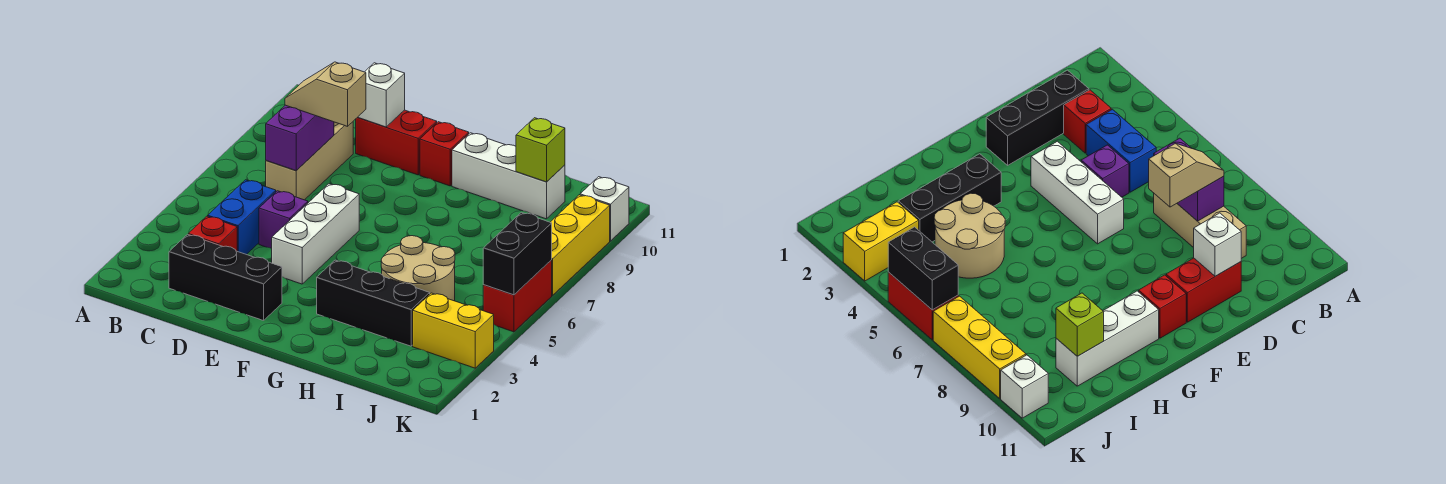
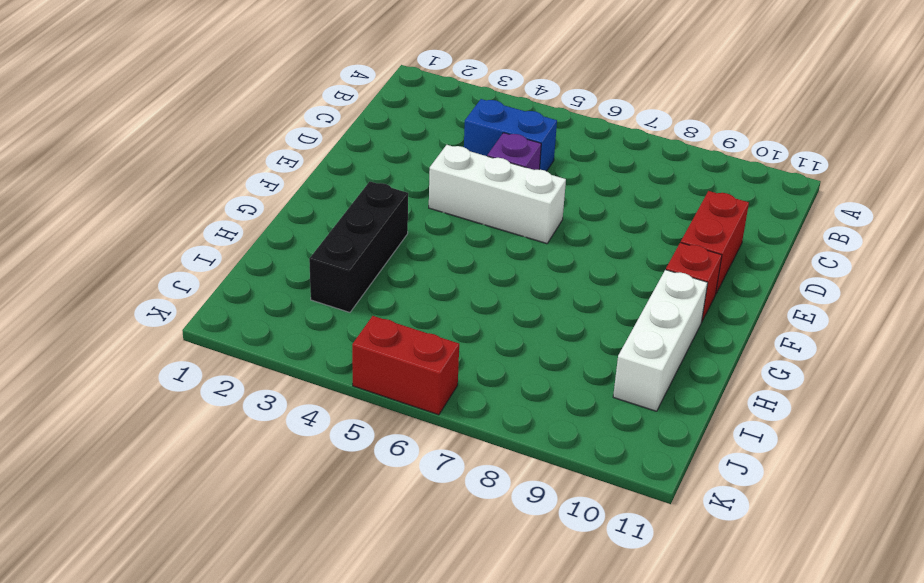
none -> black brick C2:E2 level 1
none -> red brick C3 level 1
none -> tan brick C7:C9 level 1

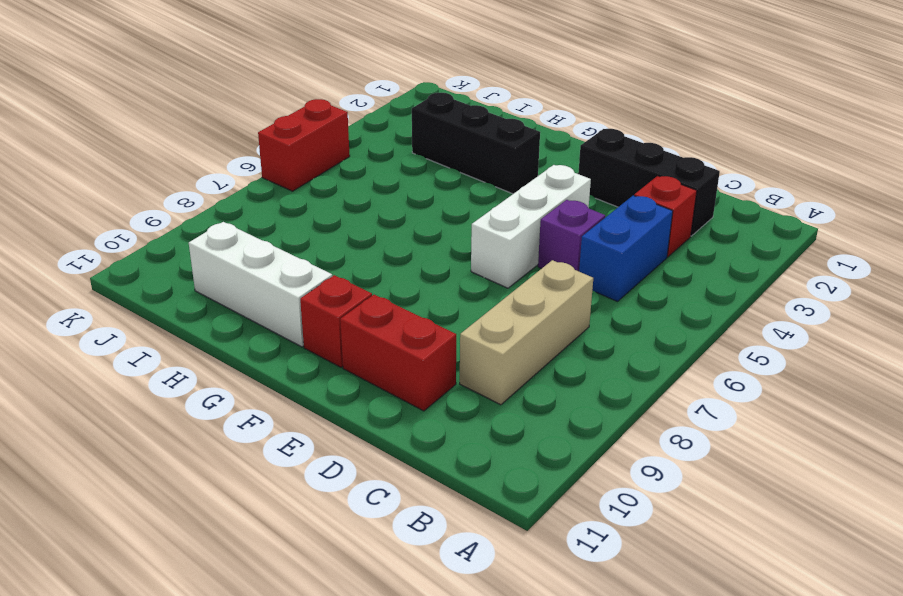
none -> tan round brick H4:I5 level 1
none -> yellow brick J3:K3 level 1
none -> yellow brick K7:K9 level 1

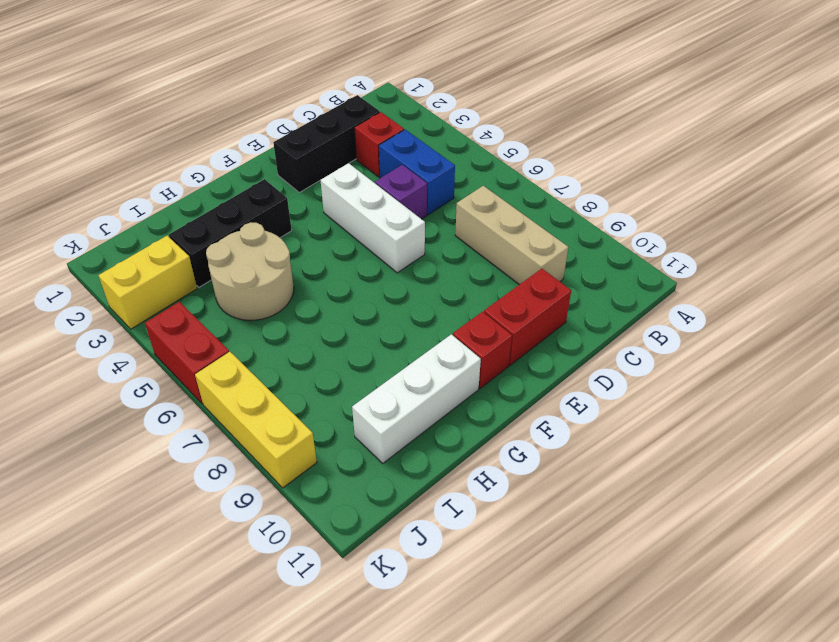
none -> white brick K10 level 1
none -> purple brick C7:C8 level 2
none -> white brick D10 level 2

